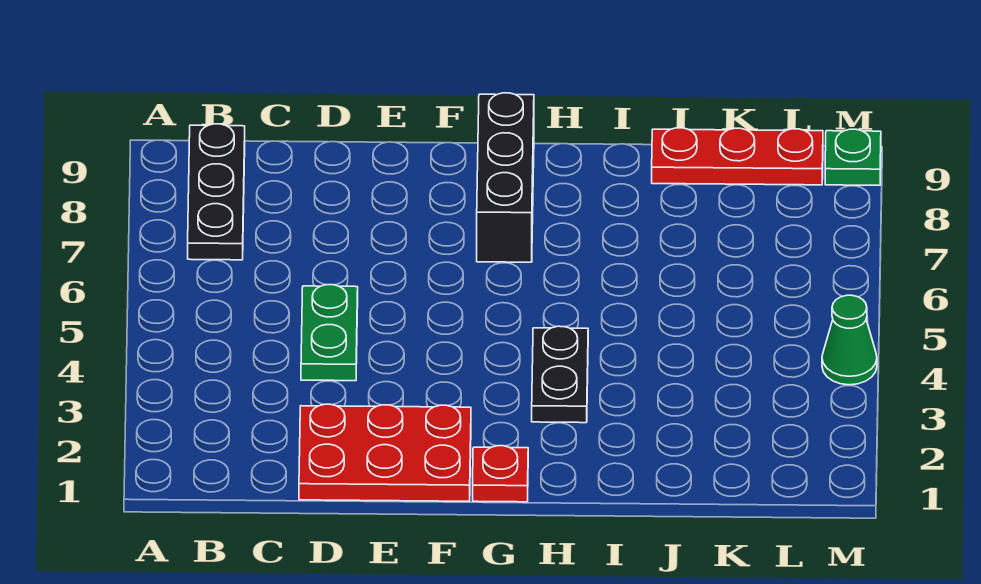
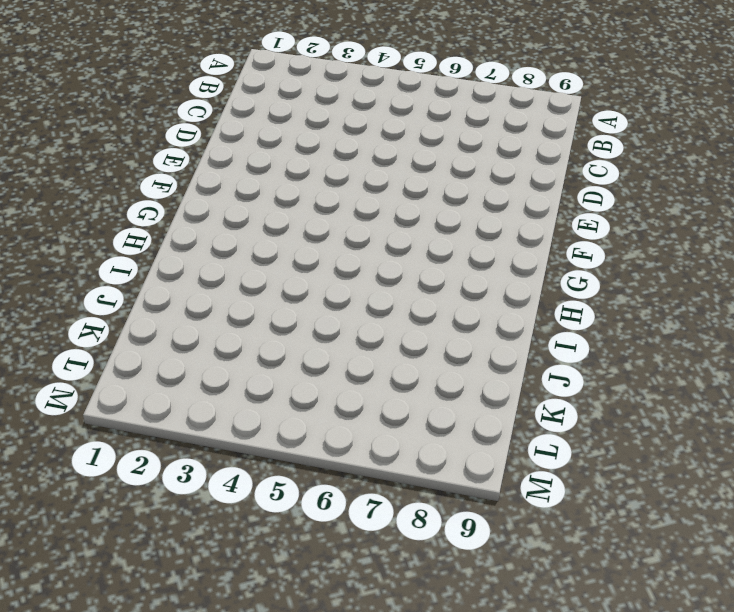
none -> black plate B7:B9 level 1
none -> red plate D1:F2 level 1

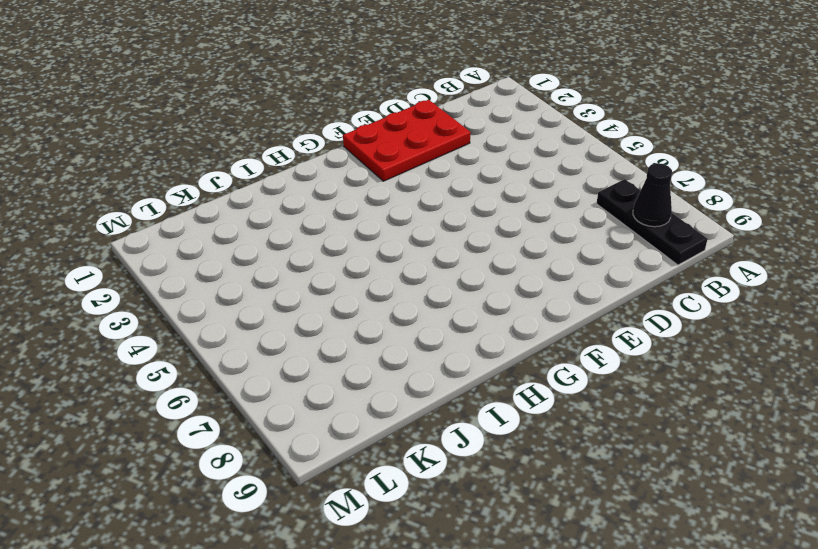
black cone B8 level 2 -> none
none -> green plate D4:D5 level 1
none -> red plate G1 level 1

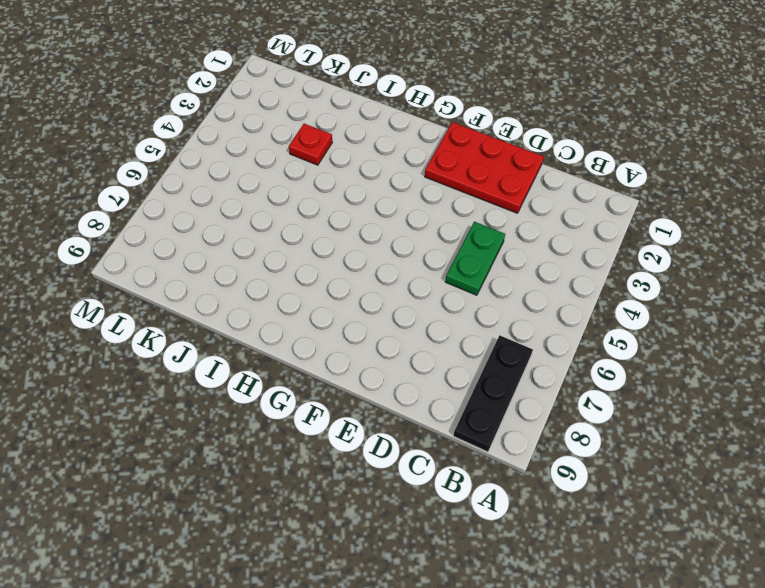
red plate J3 level 1 -> red plate G1 level 1
none -> black brick G7:G9 level 1
none -> black plate H3:H4 level 1

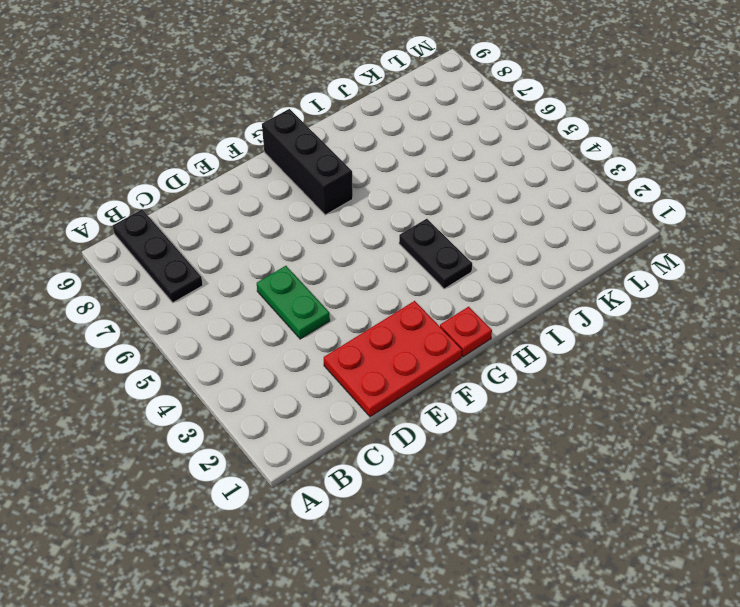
none -> red plate J9:L9 level 1
none -> green cone M4 level 1

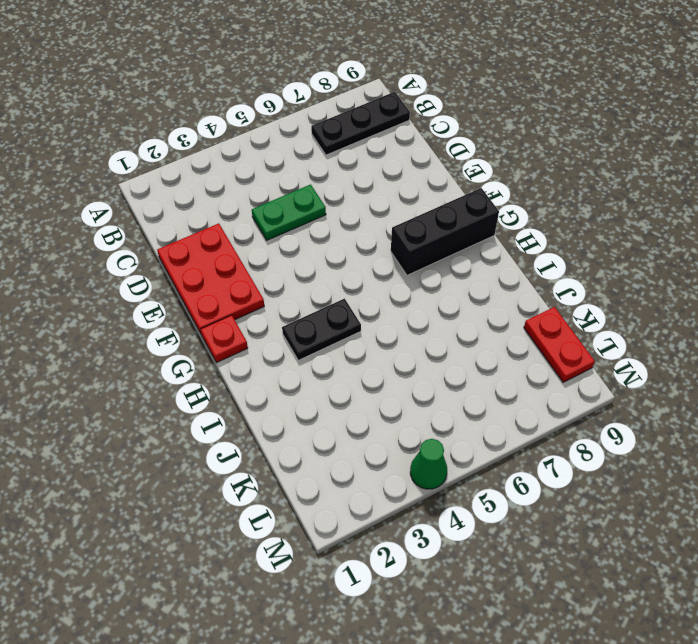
red plate K9:L9 level 1 -> red plate J9:L9 level 1
none -> green plate M9 level 1

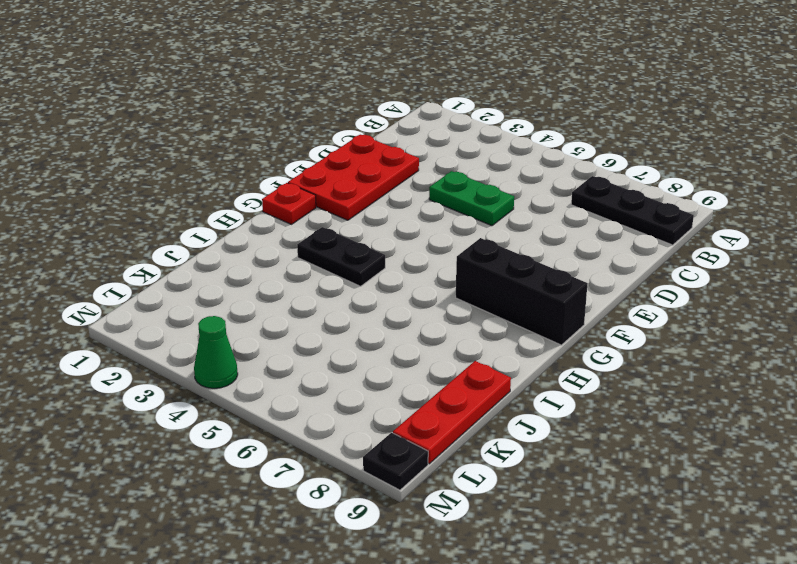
black plate M9 level 1 -> green plate M9 level 1

